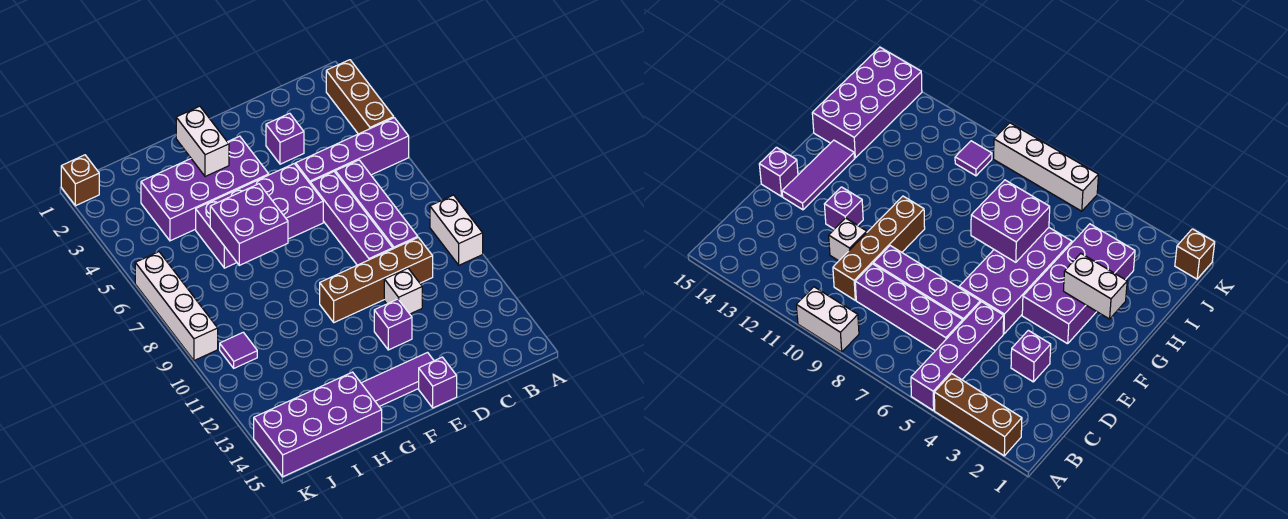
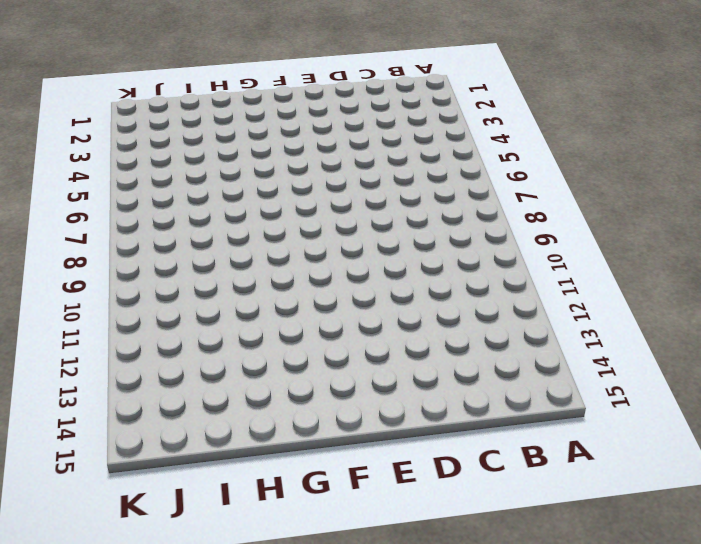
none -> brown brick A2:A4 level 1
none -> purple brick A5:D5 level 1
none -> white brick A9:A10 level 1

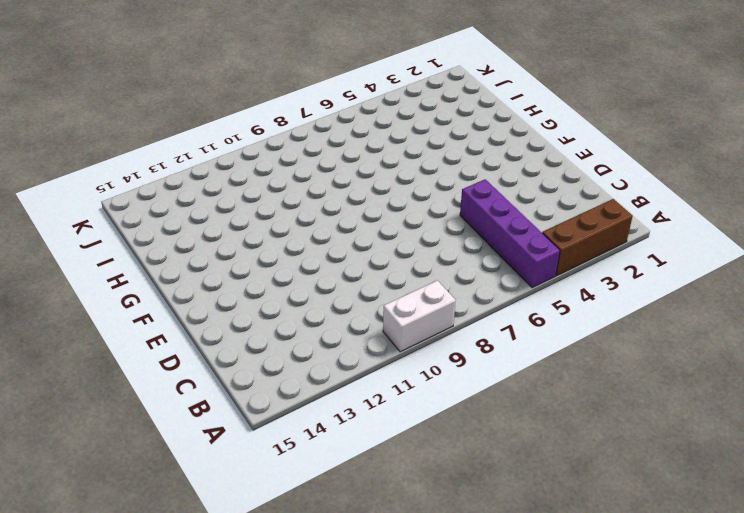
none -> purple brick C6:C9 level 1
none -> brown brick C10:F10 level 1
none -> purple brick D3 level 1

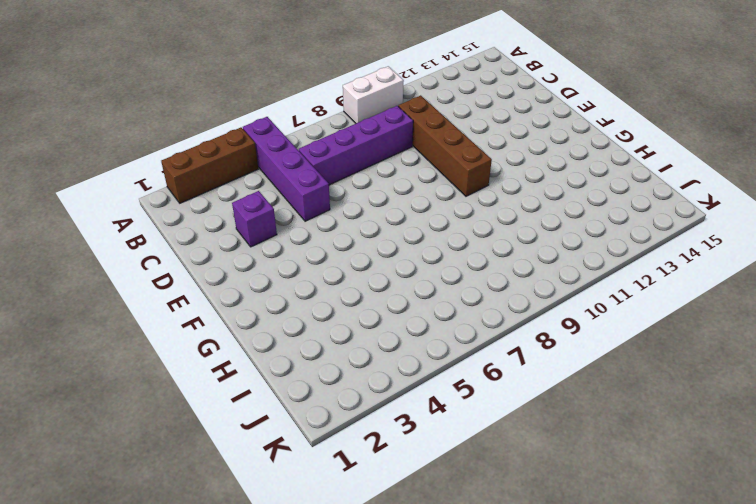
none -> purple brick D6:D9 level 1
none -> white brick D11 level 1
none -> purple brick E5:H6 level 1

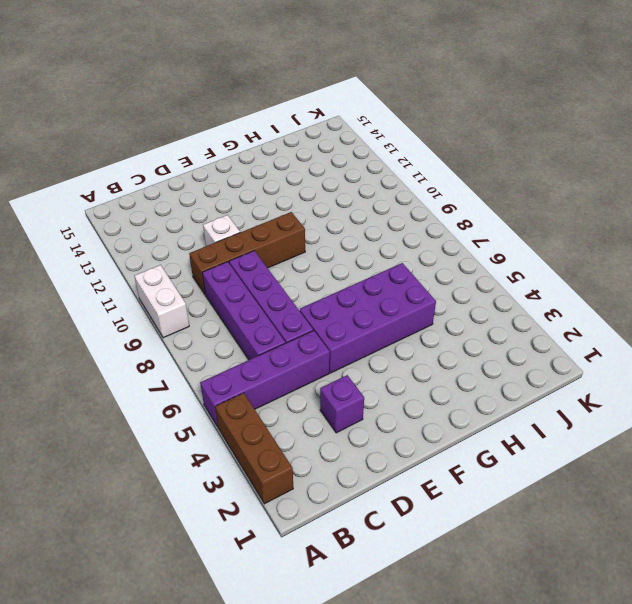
none -> purple brick E12 level 1
none -> purple tile E14:G14 level 1
none -> purple brick E15 level 1

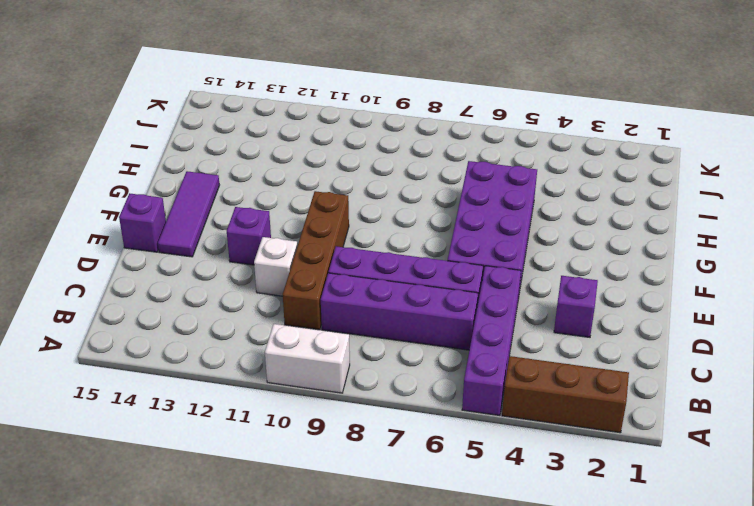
none -> purple brick F3:I4 level 1
none -> purple brick H14:K15 level 1
none -> purple tile J10 level 1

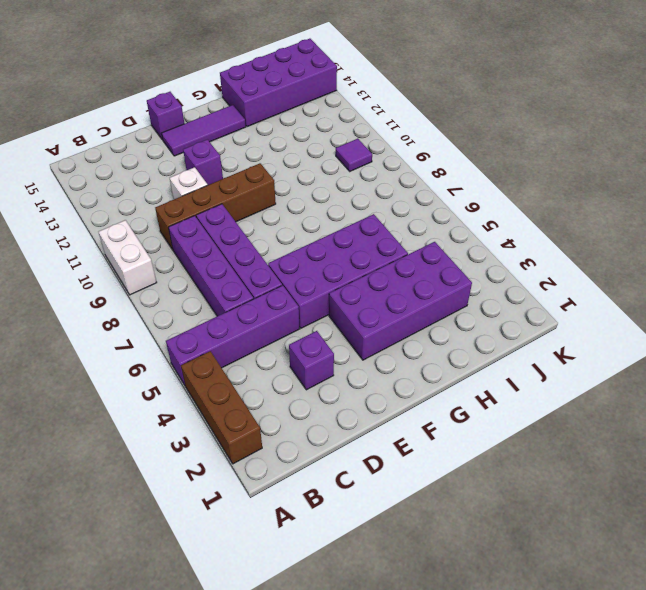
none -> brown brick K1 level 1
none -> white brick K6:K9 level 1
none -> white brick G2:G3 level 2

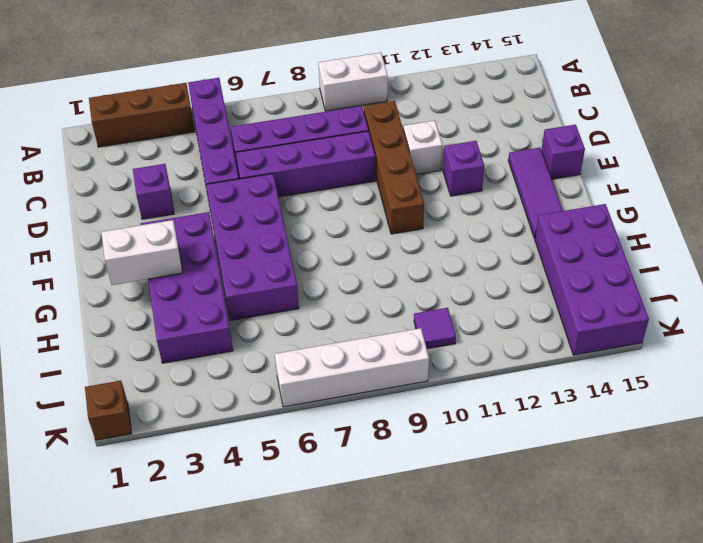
none -> purple brick G6:H7 level 2

